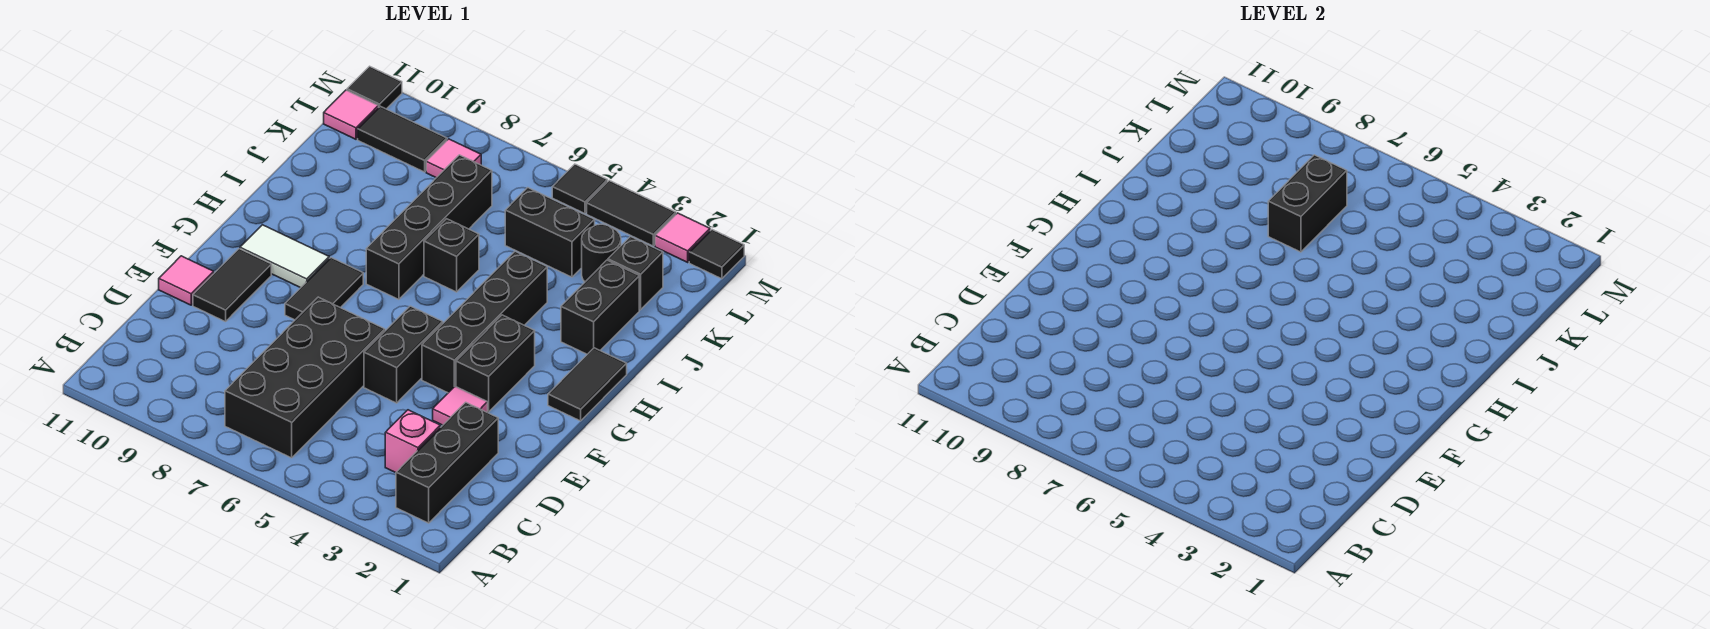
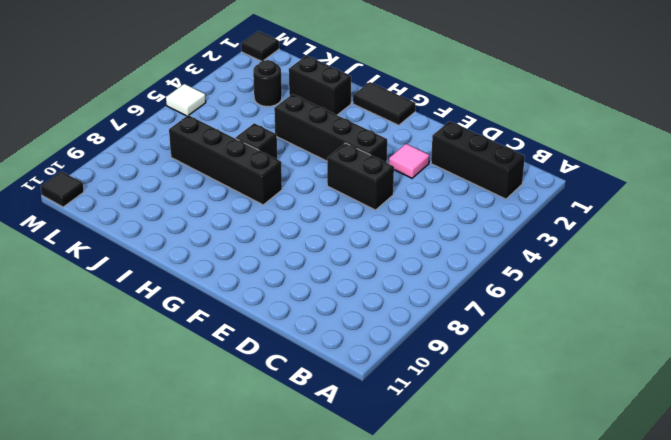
white tile M5 level 1 -> black tile M5 level 1
none -> black brick B6:E7 level 1
none -> pink brick C3 level 1
none -> black tile E10:F10 level 1

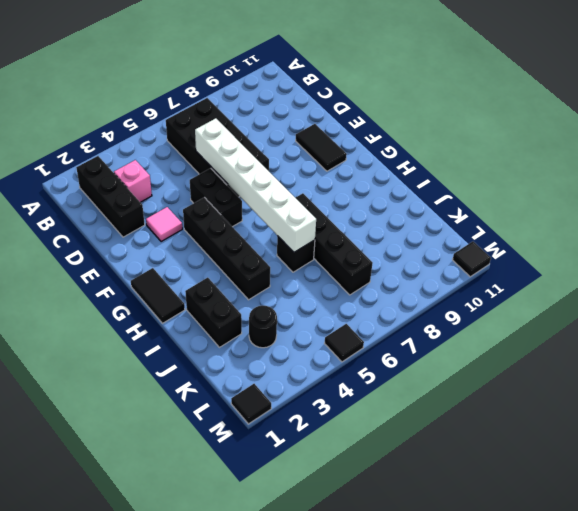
white brick D6:I6 level 2 -> none
none -> pink tile E11 level 1
none -> black brick F3:G3 level 1
none -> black tile F8:G8 level 1

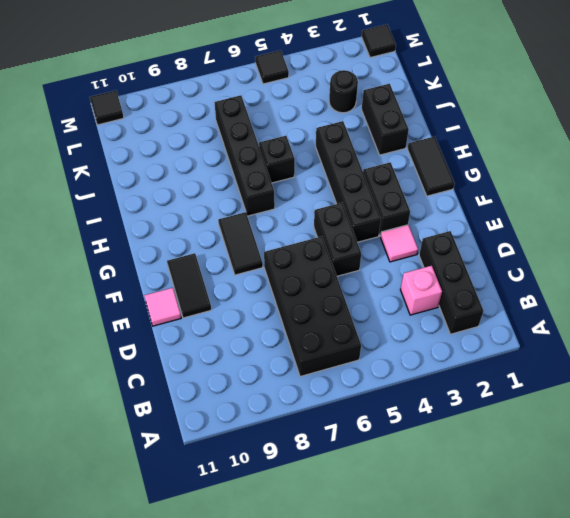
none -> white tile G9:G10 level 1
none -> black brick K2 level 1
none -> black brick K4:K5 level 1

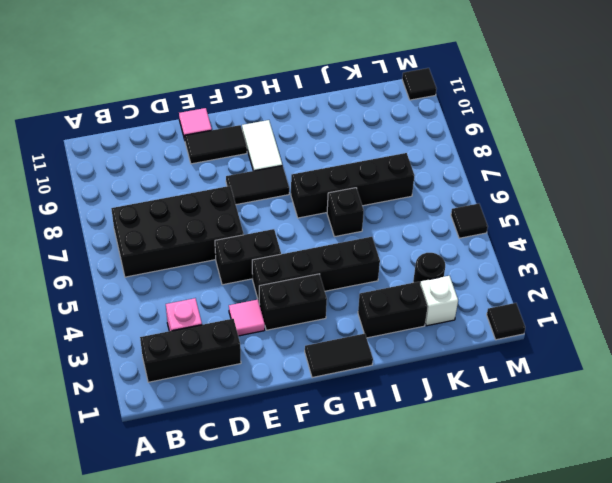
white brick K2 level 1 -> black brick K2 level 1
none -> black brick K4:K5 level 1
none -> pink tile L8 level 1
none -> black tile L9:L10 level 1

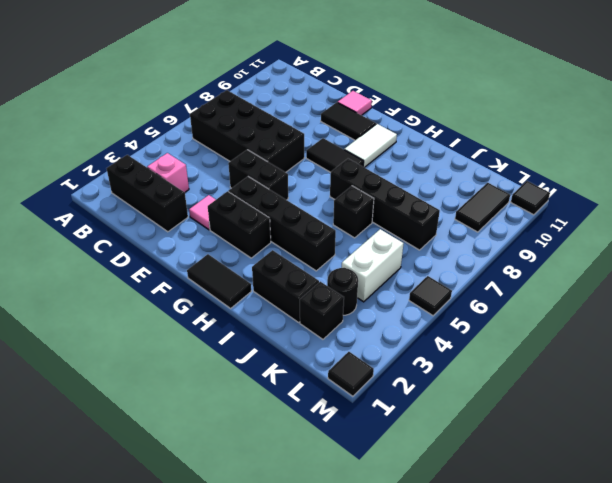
white brick K4:K5 level 1 -> black brick K4:K5 level 1
none -> pink tile L8 level 1
none -> pink tile L11 level 1
none -> pink tile M2 level 1

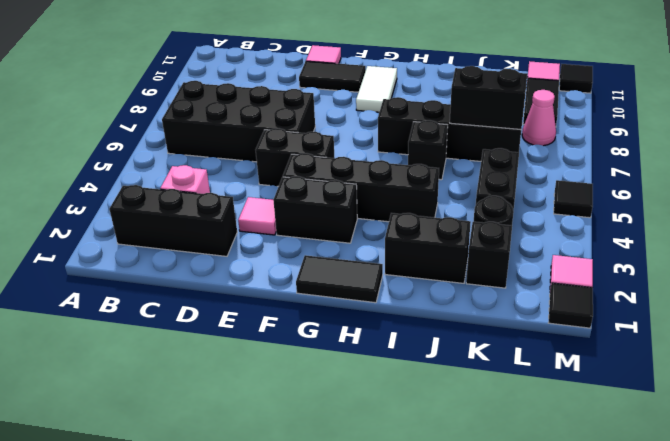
pink cone L8 level 1 -> pink tile L8 level 1
none -> black tile F8:G8 level 1
none -> black tile M3:M4 level 1

